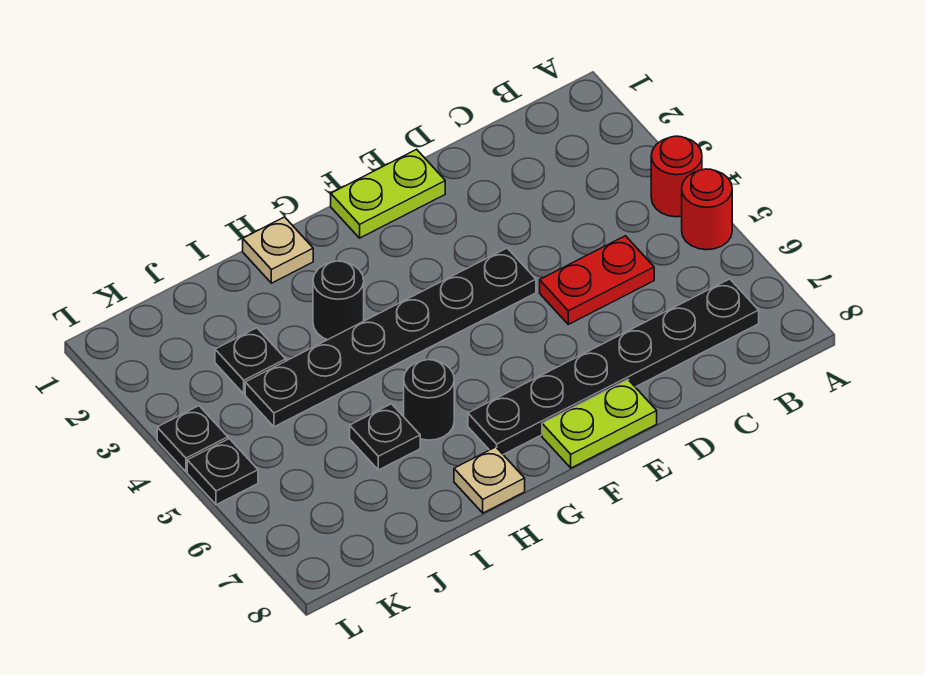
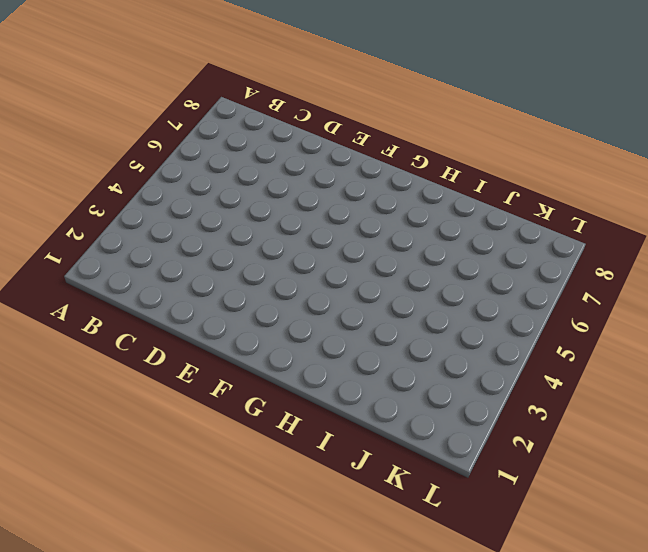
none -> red round brick A4 level 1
none -> red round brick A5 level 1
none -> black plate B7:G7 level 1

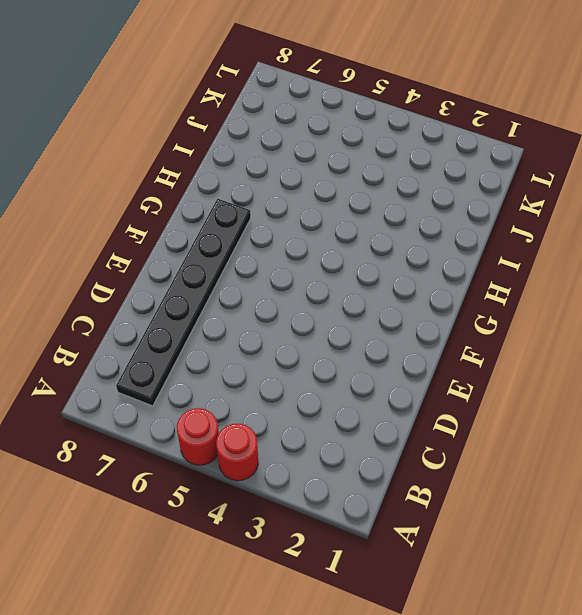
none -> red plate C5:D5 level 1
none -> lime plate E1:F1 level 1
none -> black plate E4:J4 level 1

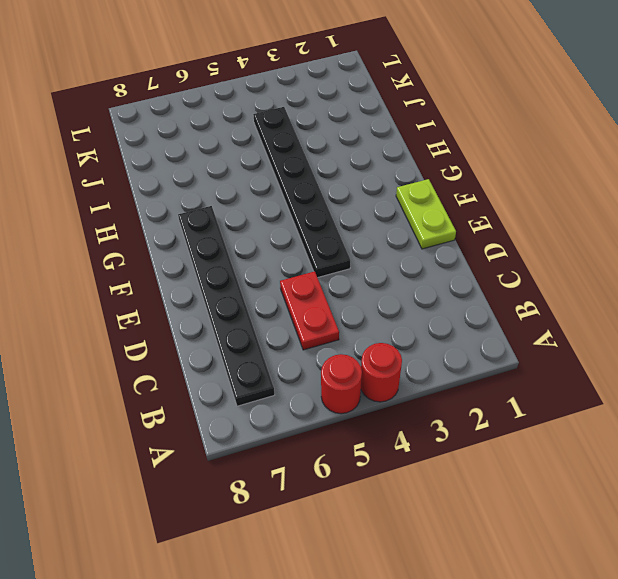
none -> lime plate E8:F8 level 1
none -> tan plate H1 level 1
none -> black round brick H3 level 1

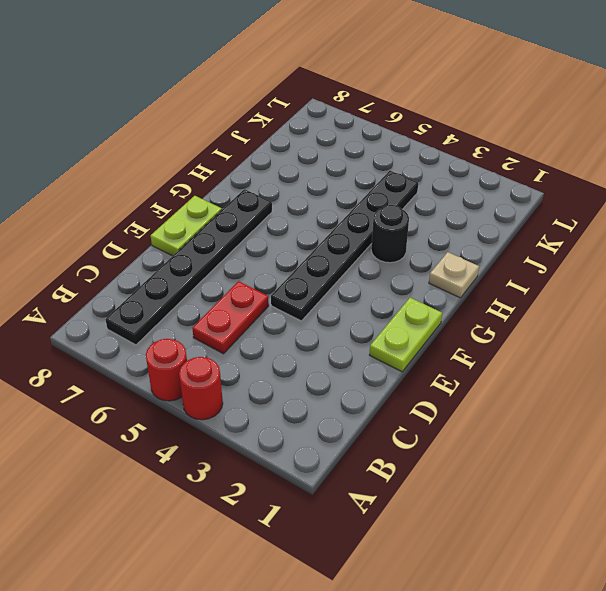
none -> black round brick H6 level 1
none -> tan plate H8 level 1
none -> black plate I6 level 1

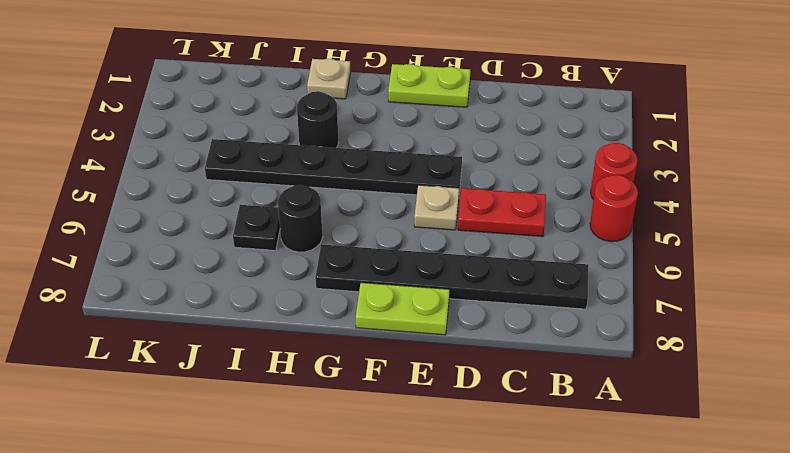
tan plate E5 level 1 -> tan plate H8 level 1
none -> black plate J3 level 1
none -> black plate L4 level 1
none -> black plate L5 level 1

